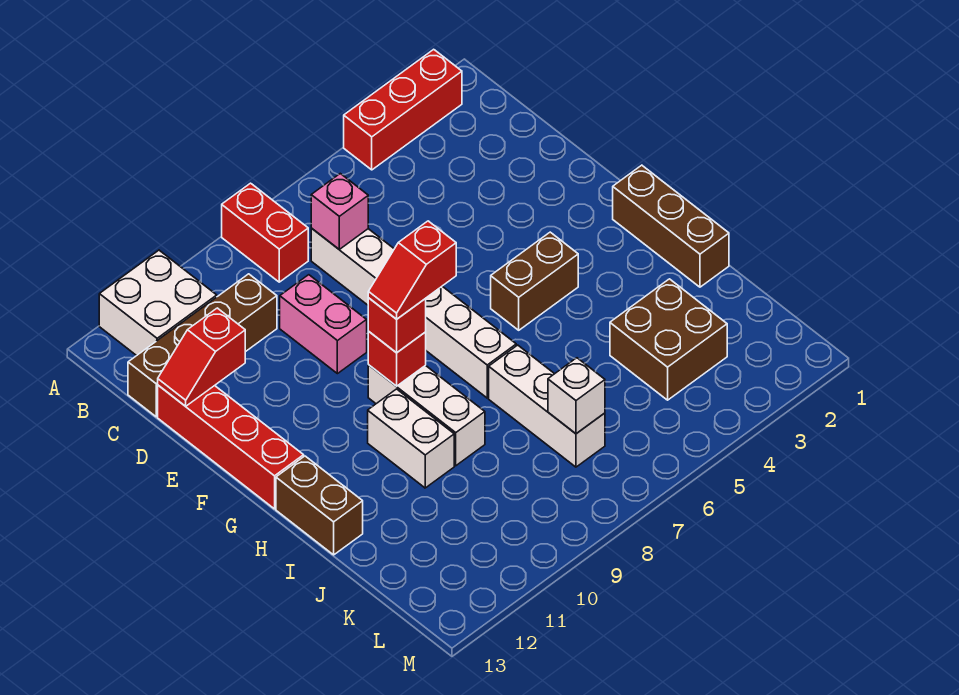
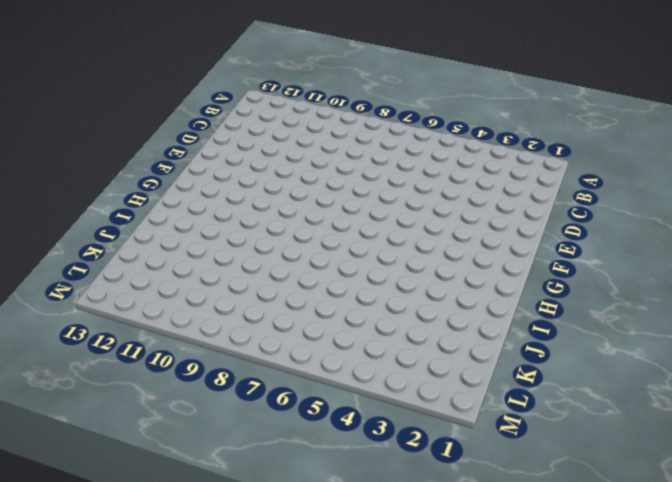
none -> red brick A2:A4 level 1
none -> red brick A8:B8 level 1
none -> white brick A11:B12 level 1

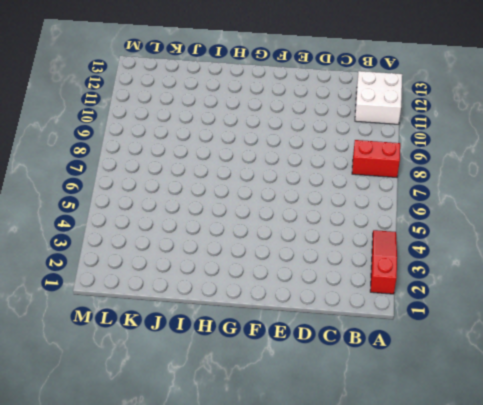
red slope A2:A4 level 1 top 2 -> red brick A2:A4 level 1
none -> white brick C7:H7 level 1
none -> brown brick C10:C13 level 1
none -> pink brick D9:E9 level 1

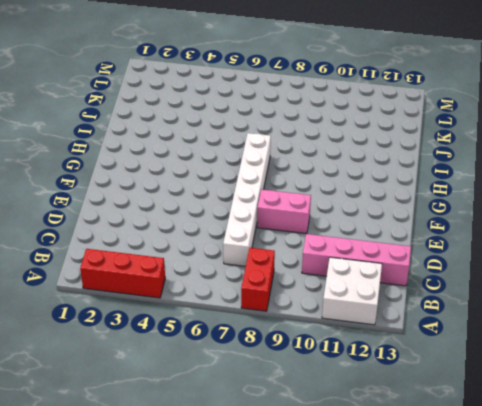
pink brick C10:C13 level 1 -> brown brick C10:C13 level 1
pink brick E8:E9 level 1 -> pink brick D9:E9 level 1
none -> red brick D13:G13 level 1
none -> brown brick G1:I1 level 1
none -> brown brick G4:G5 level 1

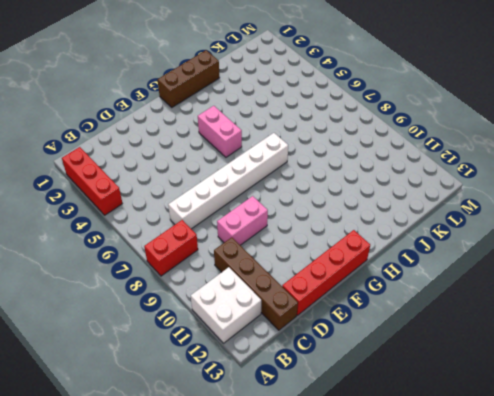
pink brick G4:G5 level 1 -> brown brick G4:G5 level 1
none -> white brick G9:I9 level 1
none -> white brick H10:I10 level 1
none -> brown brick H13:I13 level 1

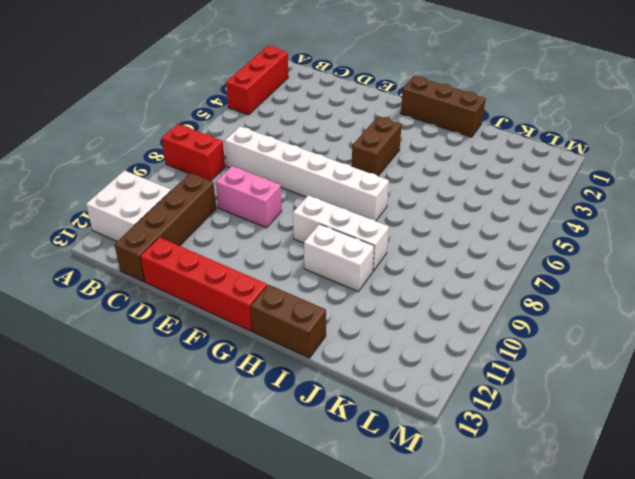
none -> white brick I7:K7 level 1
none -> brown brick J3:K4 level 1
none -> pink brick C7 level 2

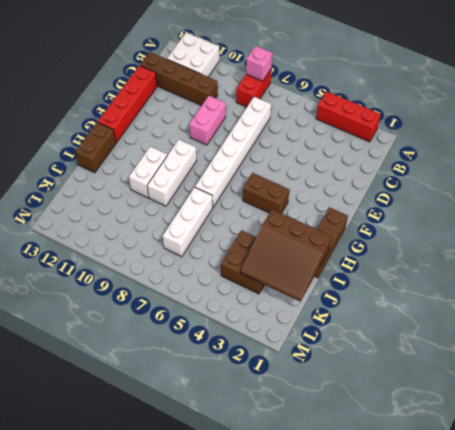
pink brick A8 level 2 -> pink brick C7 level 2
brown slope I1:K3 level 2 top I -> none
none -> red slope D12:D13 level 2 top 12
none -> red brick G9 level 2
none -> white brick K7 level 2

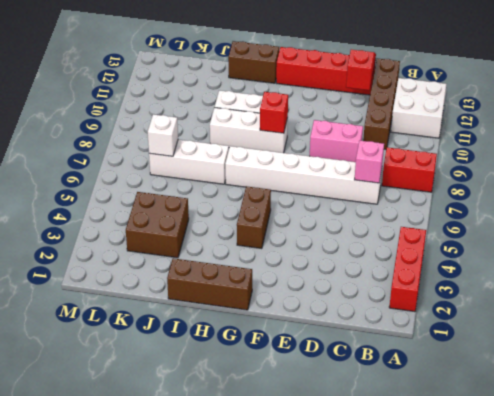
none -> red brick G9 level 3
none -> red slope G8:G9 level 4 top 8

